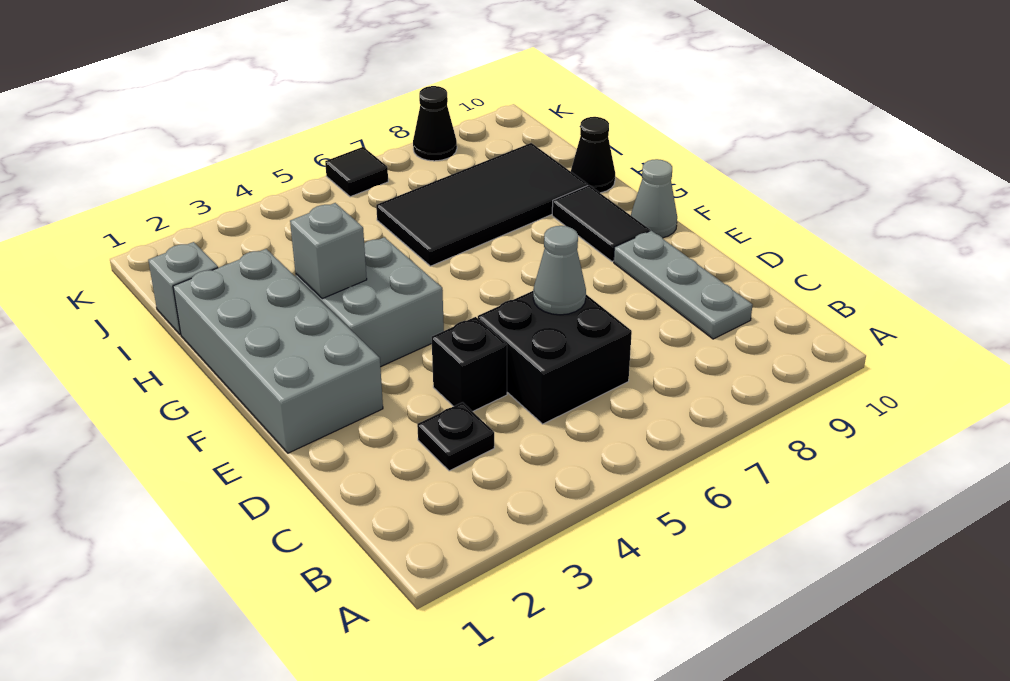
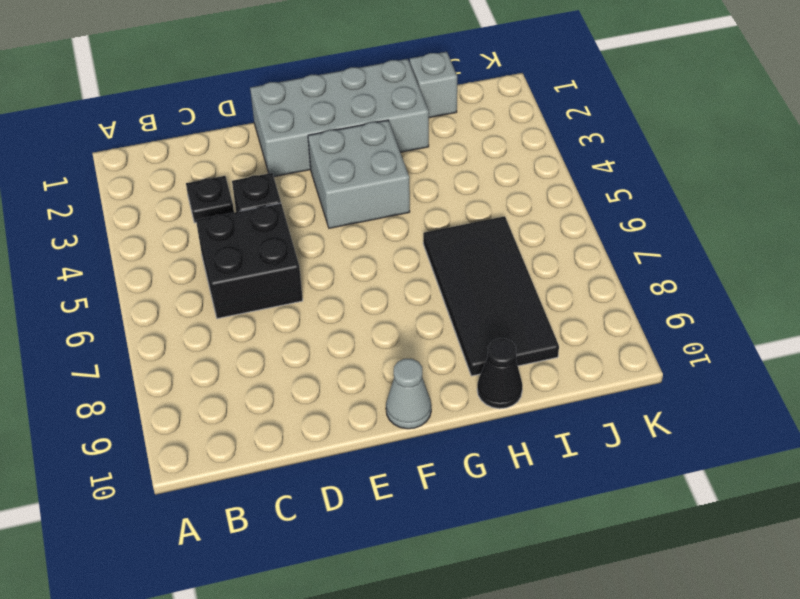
none -> grey plate C9:E9 level 1
none -> black tile F9:G9 level 1
none -> black tile K6 level 1

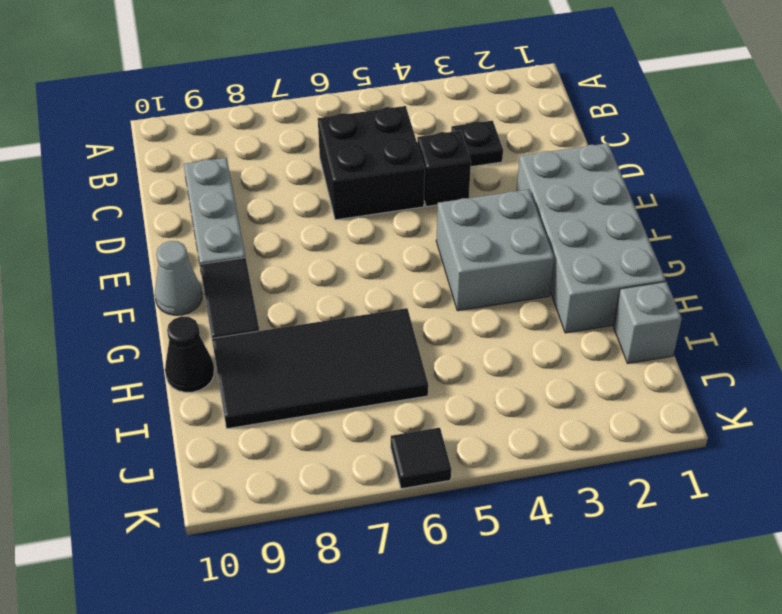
none -> black cone K8 level 1
none -> grey cone D6 level 2
none -> grey brick G3 level 2

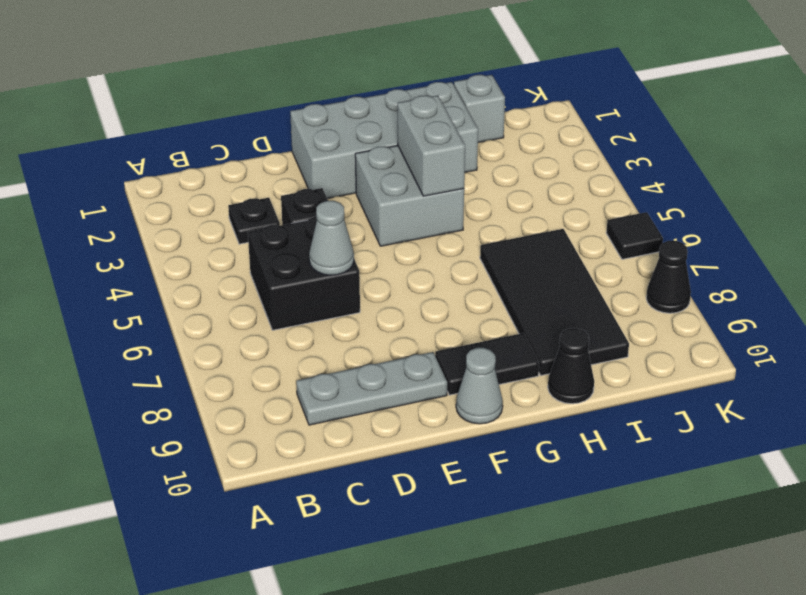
grey brick G3:G4 level 2 -> grey brick G3 level 2

